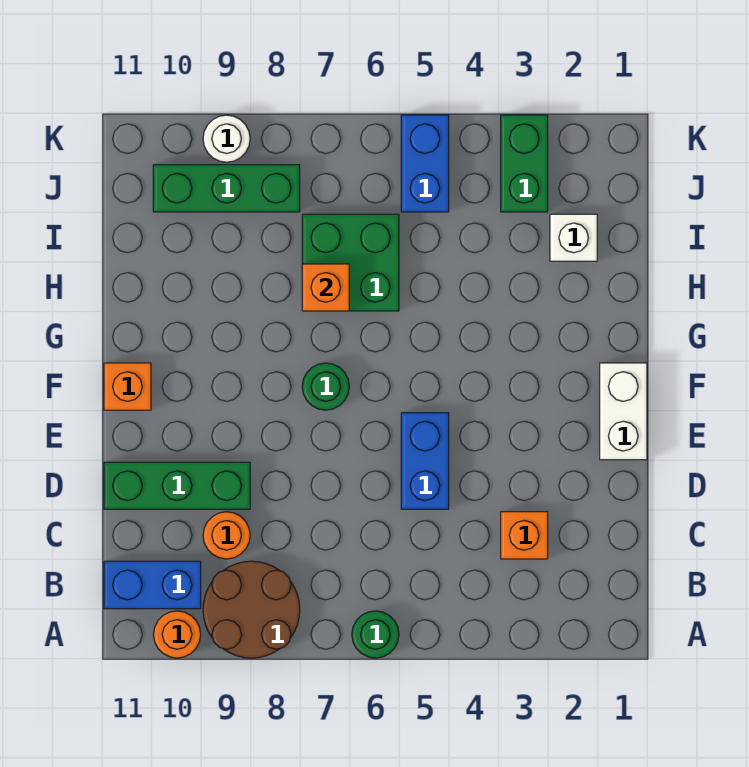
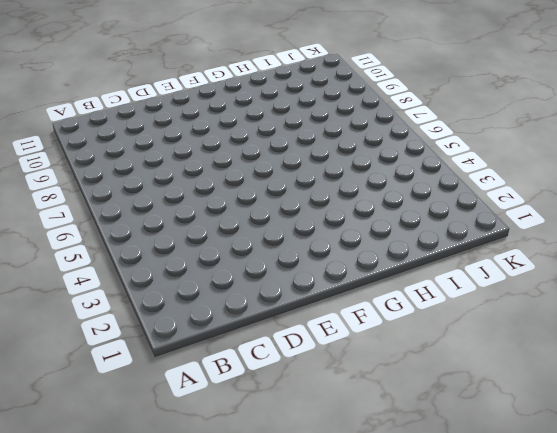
none -> green round brick A6 level 1
none -> brown round brick A8:B9 level 1
none -> orange round brick A10 level 1

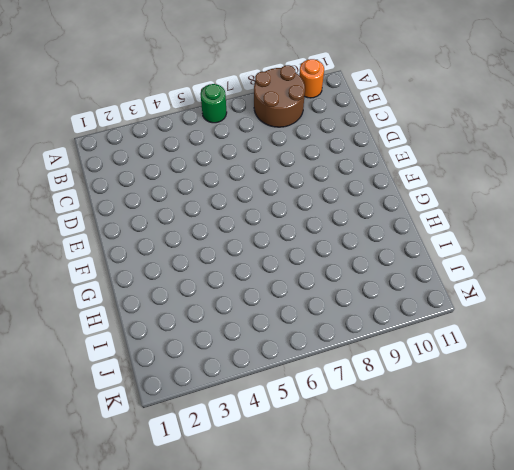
none -> blue brick B10:B11 level 1
none -> orange brick C3 level 1
none -> orange round brick C9 level 1

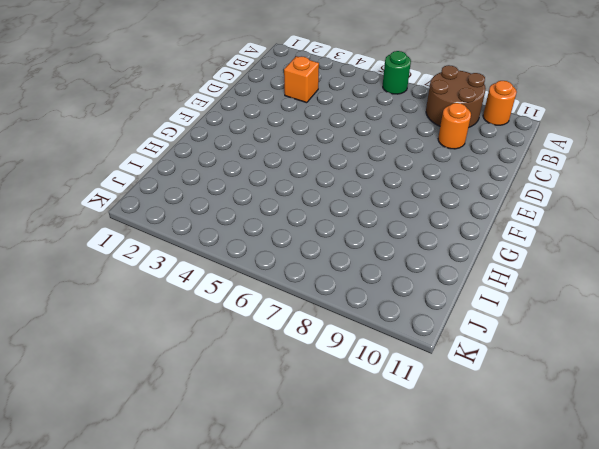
none -> blue brick B10:B11 level 1
none -> blue brick D5:E5 level 1
none -> green brick D9:D11 level 1

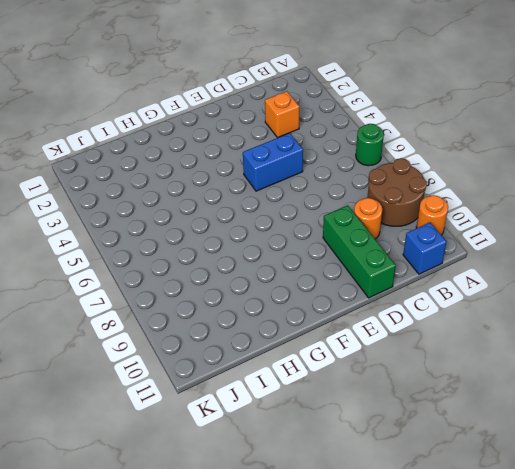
blue brick B11 level 1 -> blue brick B10:B11 level 1
none -> white brick E1:F1 level 1
none -> green round brick F7 level 1
none -> orange brick F11 level 1

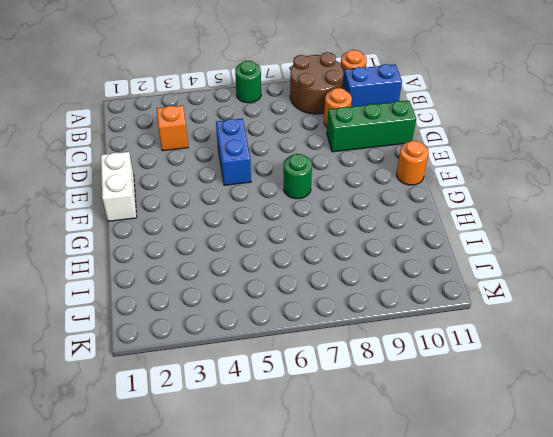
orange round brick F11 level 1 -> orange brick F11 level 1
none -> green brick H6:I7 level 1
none -> white brick I2 level 1
none -> green brick J3:K3 level 1

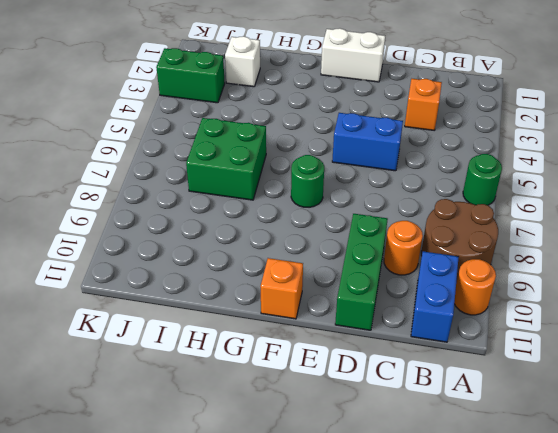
none -> blue brick J5:K5 level 1
none -> green brick J8:J10 level 1
none -> white round brick K9 level 1

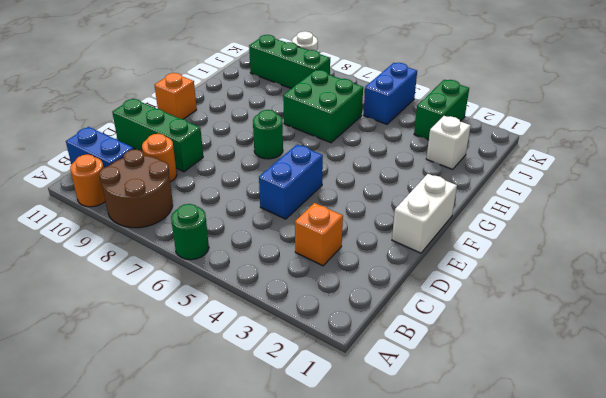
none -> orange brick H7 level 2

